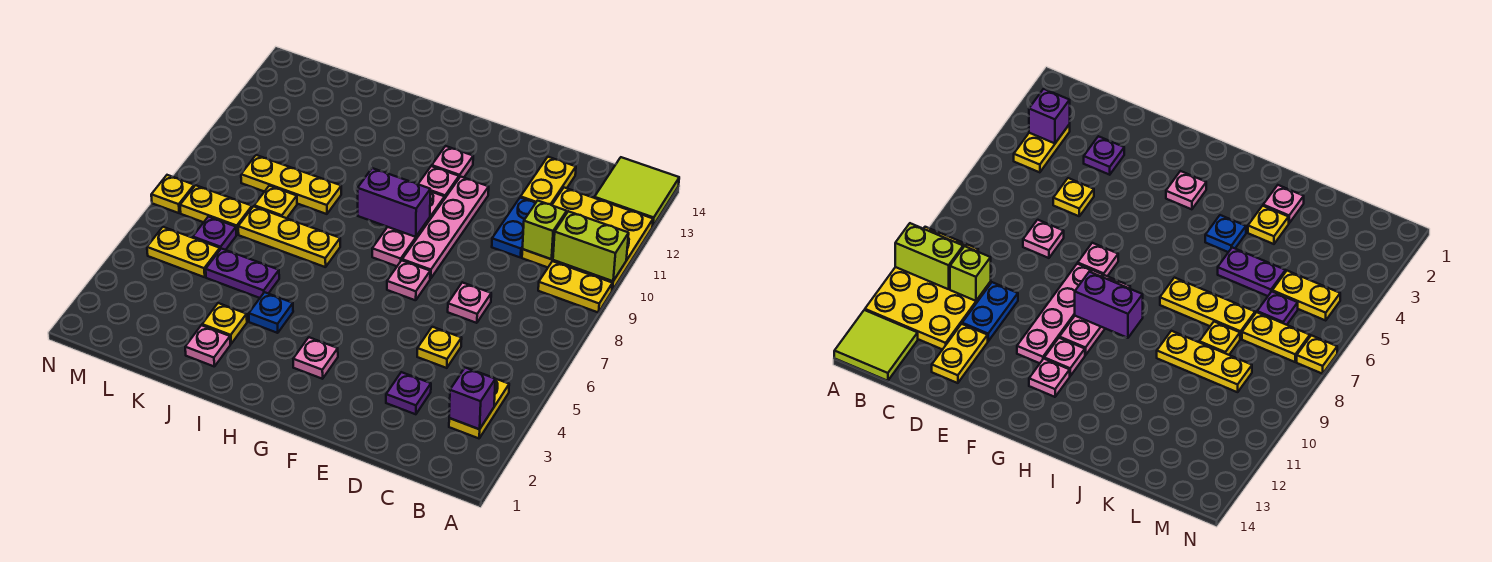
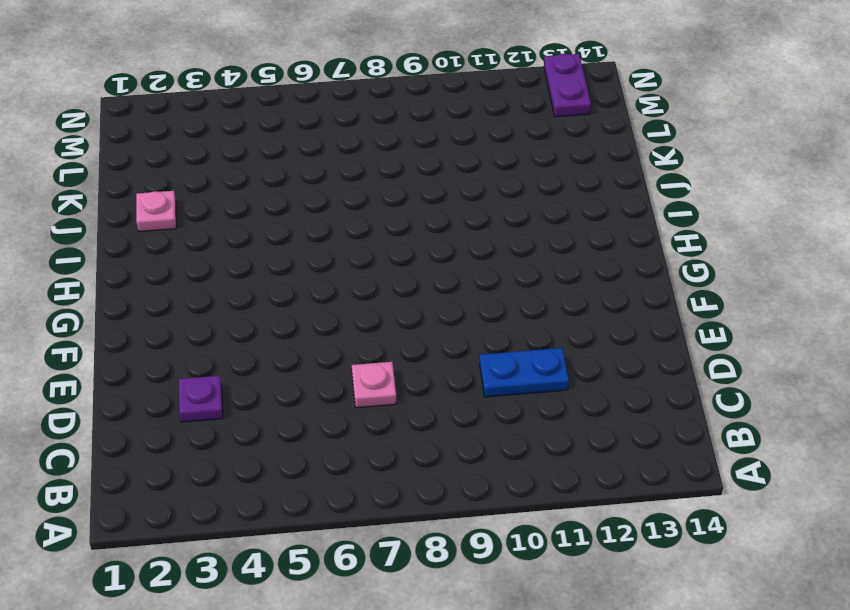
purple plate M13:N13 level 1 -> purple plate J5:K5 level 1
none -> yellow plate A9:B9 level 1
none -> yellow plate A10:C12 level 1
none -> lime tile A13:B14 level 1
none -> yellow plate B3:B4 level 1

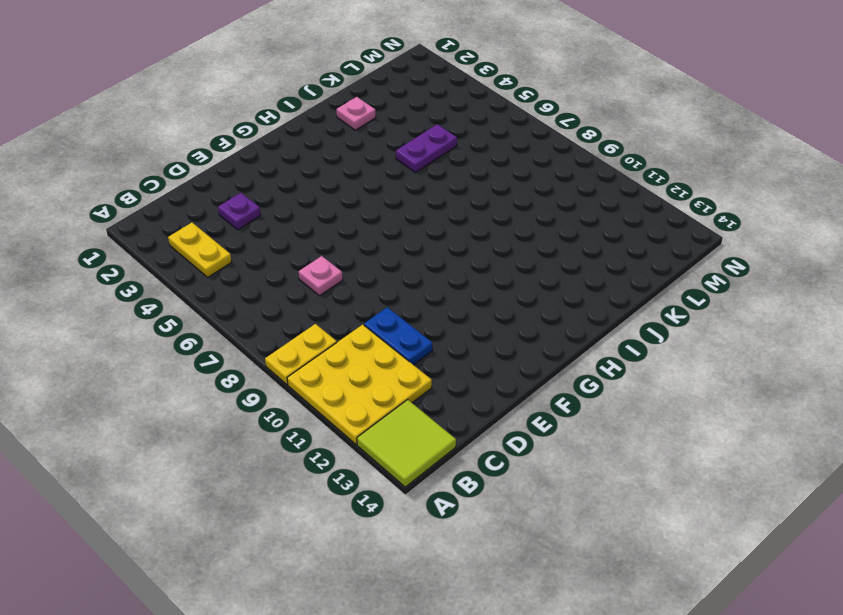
none -> yellow plate D5 level 1
none -> yellow plate D12:D13 level 1
none -> pink plate F7 level 1
none -> pink plate F8:F11 level 1

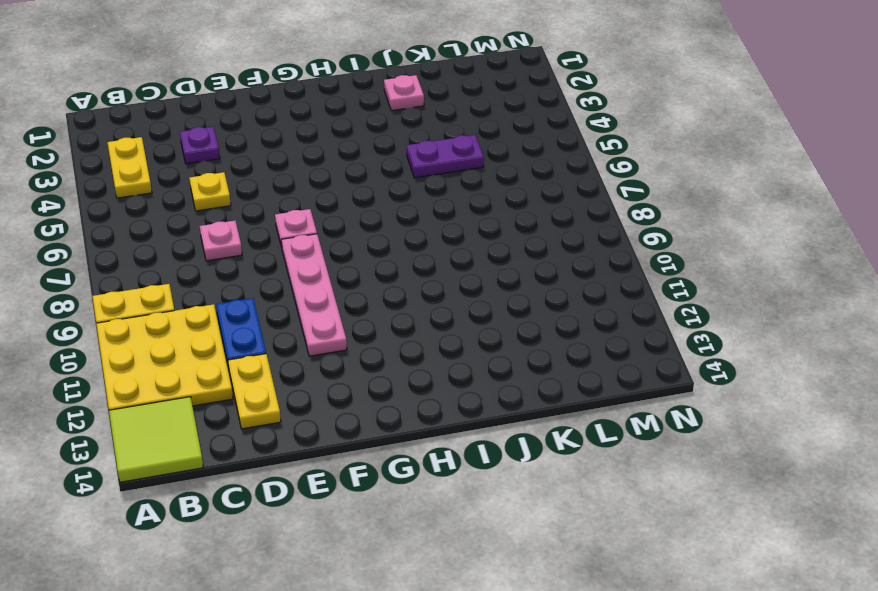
none -> pink plate G3 level 1
none -> pink plate G8:G10 level 1
none -> pink plate G11 level 1
none -> pink plate G12 level 1

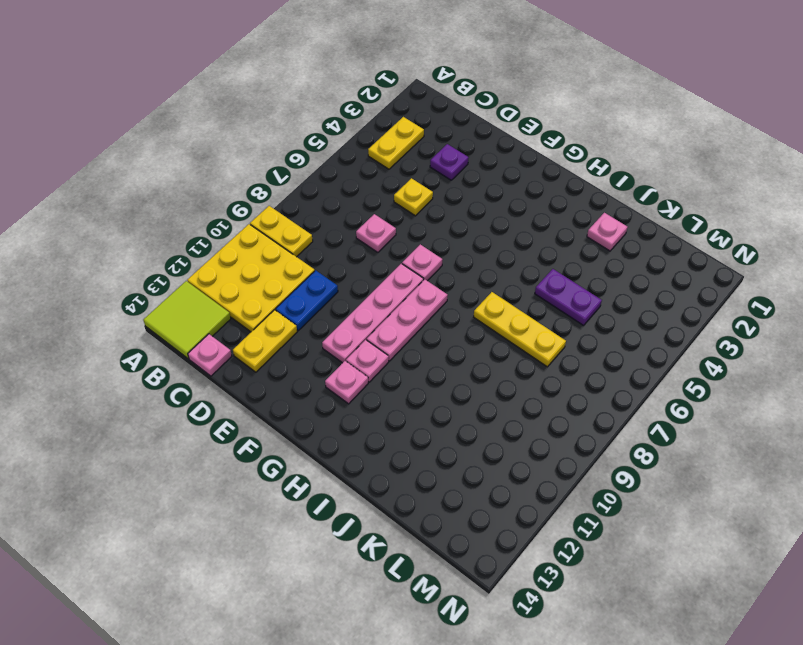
pink plate C14 level 1 -> pink plate G3 level 1
none -> blue plate I4 level 1
none -> yellow plate J3 level 1
none -> yellow plate J9:L9 level 1
none -> yellow plate K8 level 1

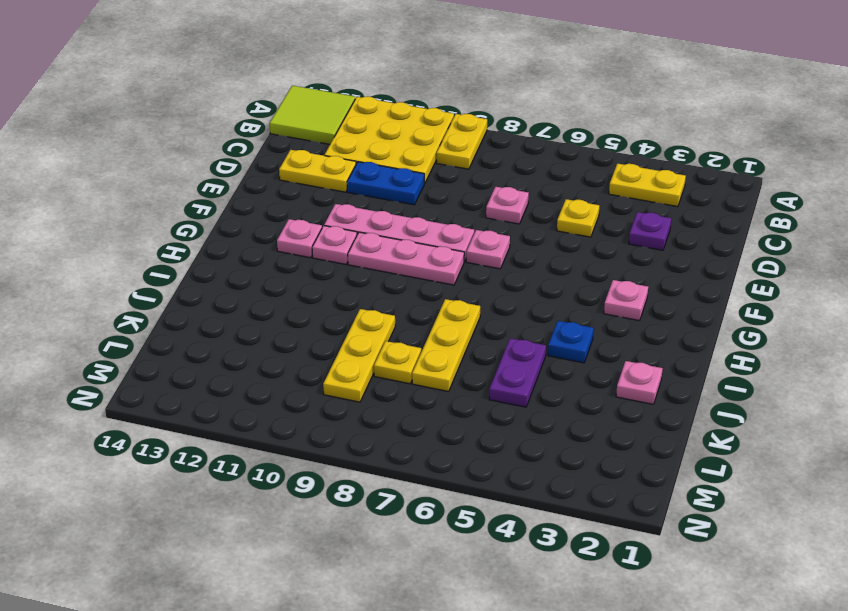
none -> yellow plate J3 level 1
none -> yellow plate L5:M5 level 1
none -> purple plate L6 level 1
none -> yellow plate L7:M7 level 1

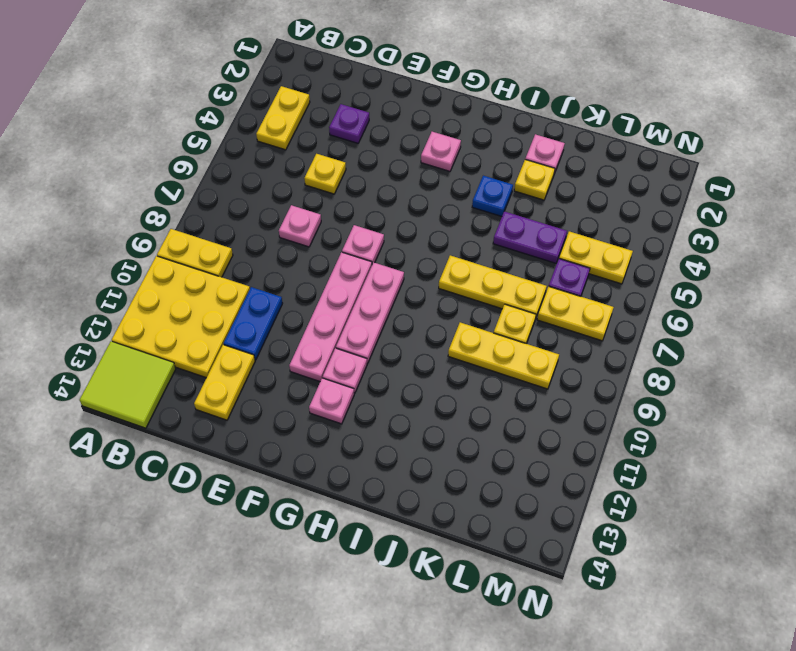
none -> yellow plate N7 level 1
none -> lime brick A10:B10 level 2
none -> purple brick B3 level 2
none -> lime brick C10 level 2

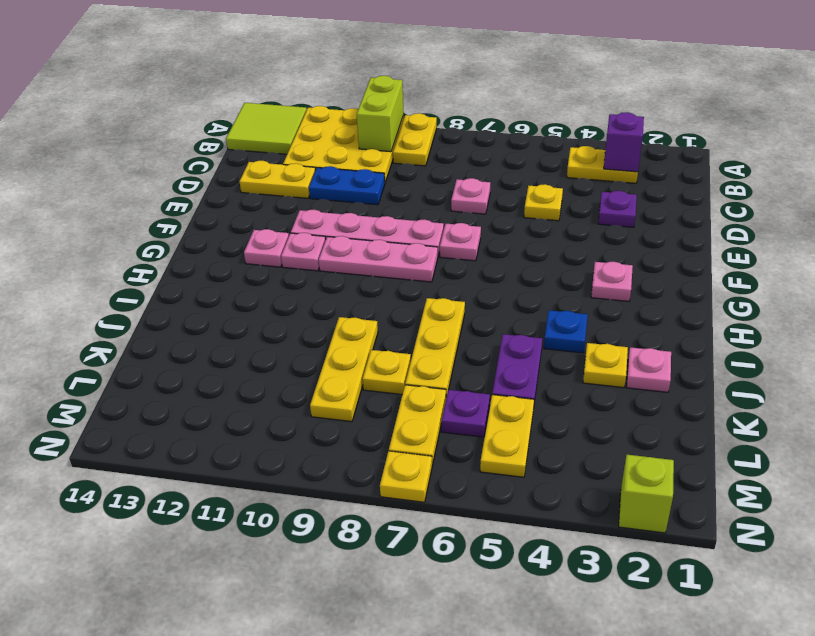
lime brick N2 level 1 -> lime brick C10 level 2
none -> purple brick G9:H9 level 2

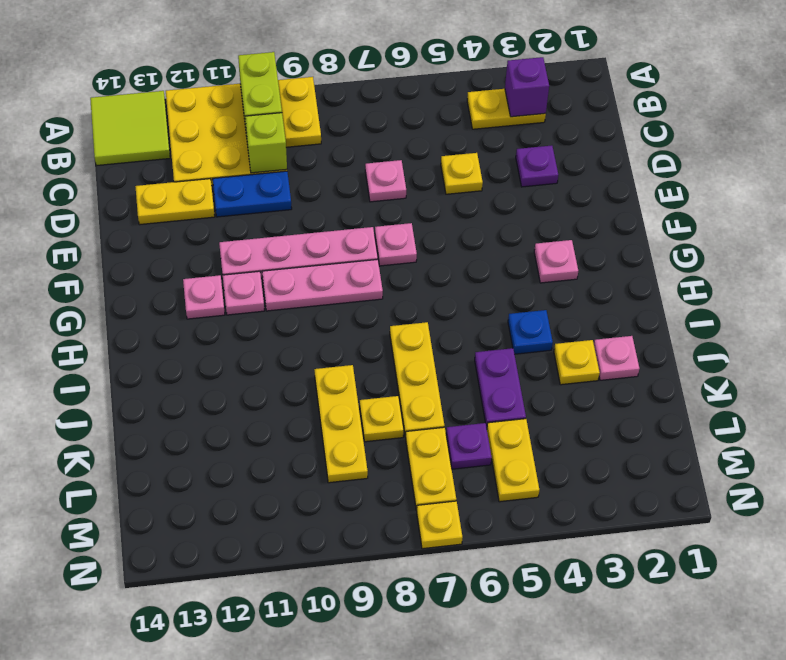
none -> purple brick G9:H9 level 2

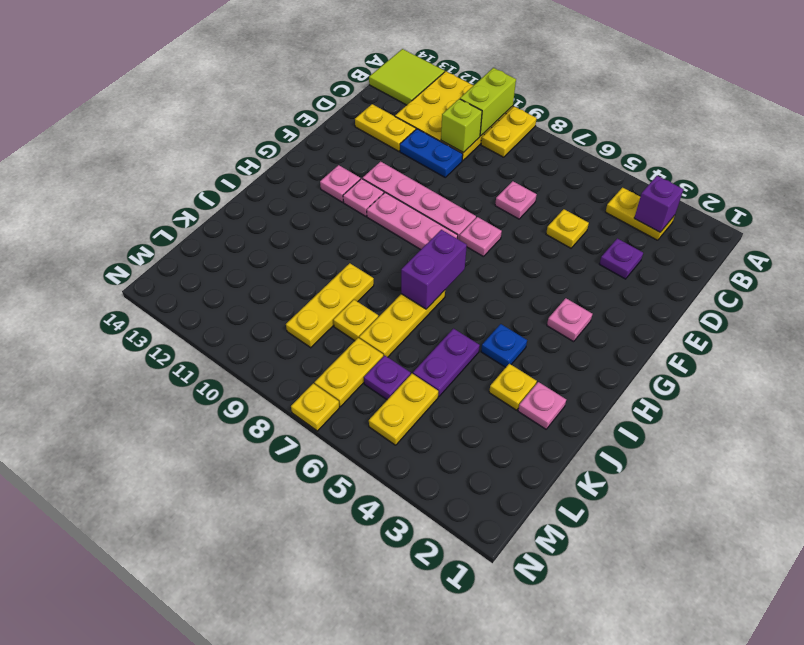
purple brick H7:I7 level 2 -> purple brick G9:H9 level 2

